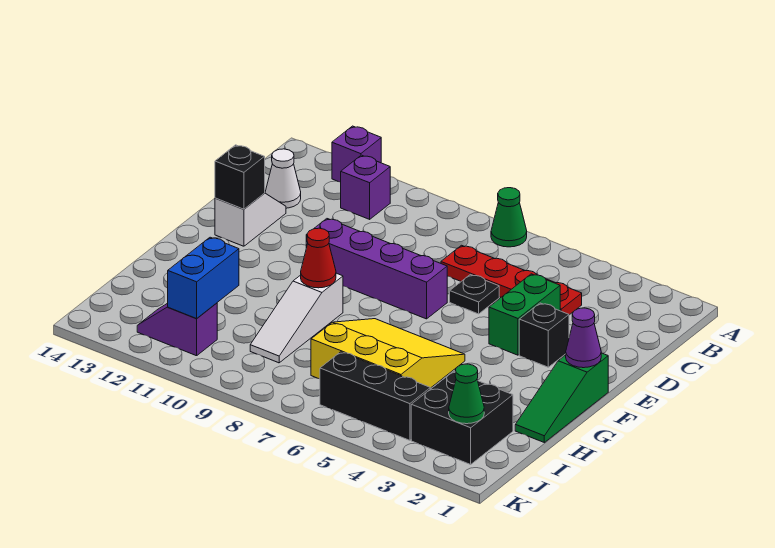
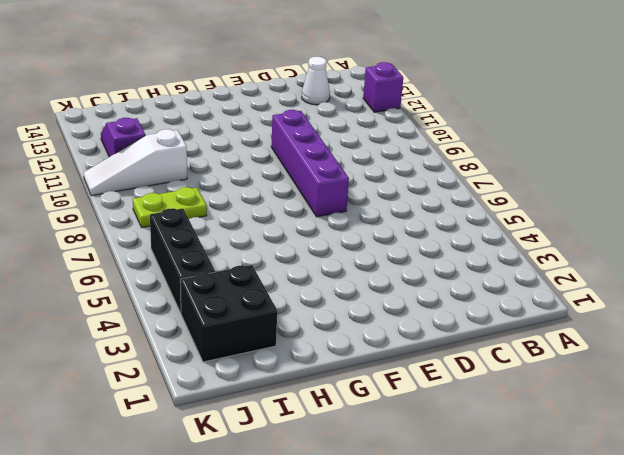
lime plate I8:J8 level 1 -> none
white slope I10:K10 level 1 top I -> white slope G9:I9 level 1 top G
none -> green cone A7 level 1
none -> purple brick B11 level 1
none -> red plate C4:C7 level 1

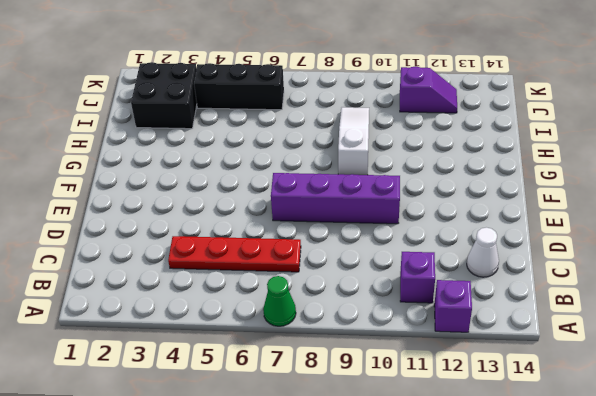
none -> green brick D4:E4 level 1
none -> black plate D6 level 1
none -> white slope D13:E13 level 1 top E

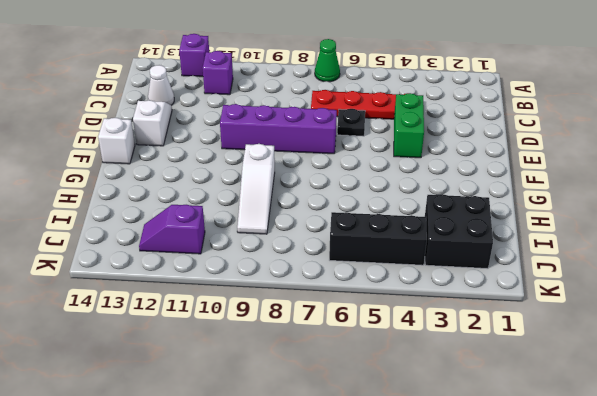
white brick F14 level 1 -> none
none -> black brick E3 level 1
none -> green slope F1:H1 level 1 top F
none -> yellow slope G5:I7 level 1 top I

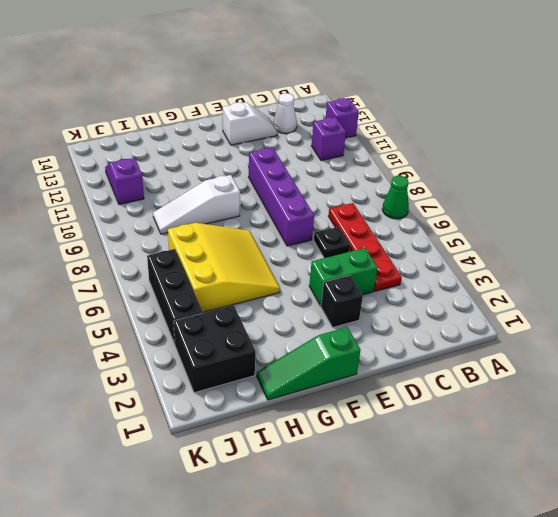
none -> black brick E13 level 2
none -> purple cone F1 level 2
none -> red cone G9 level 2

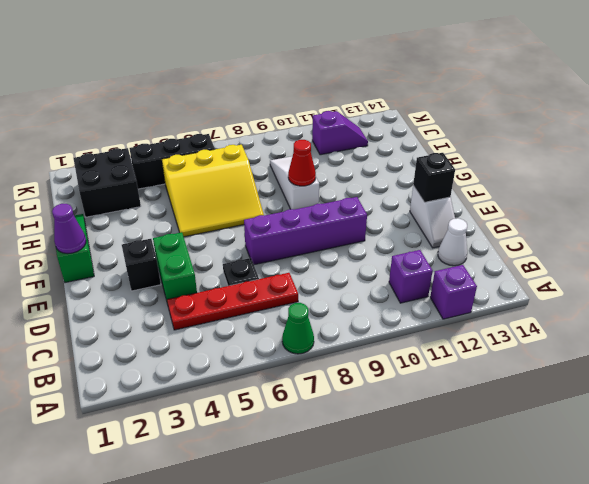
none -> blue brick I11:J11 level 2
none -> green cone J2 level 2

